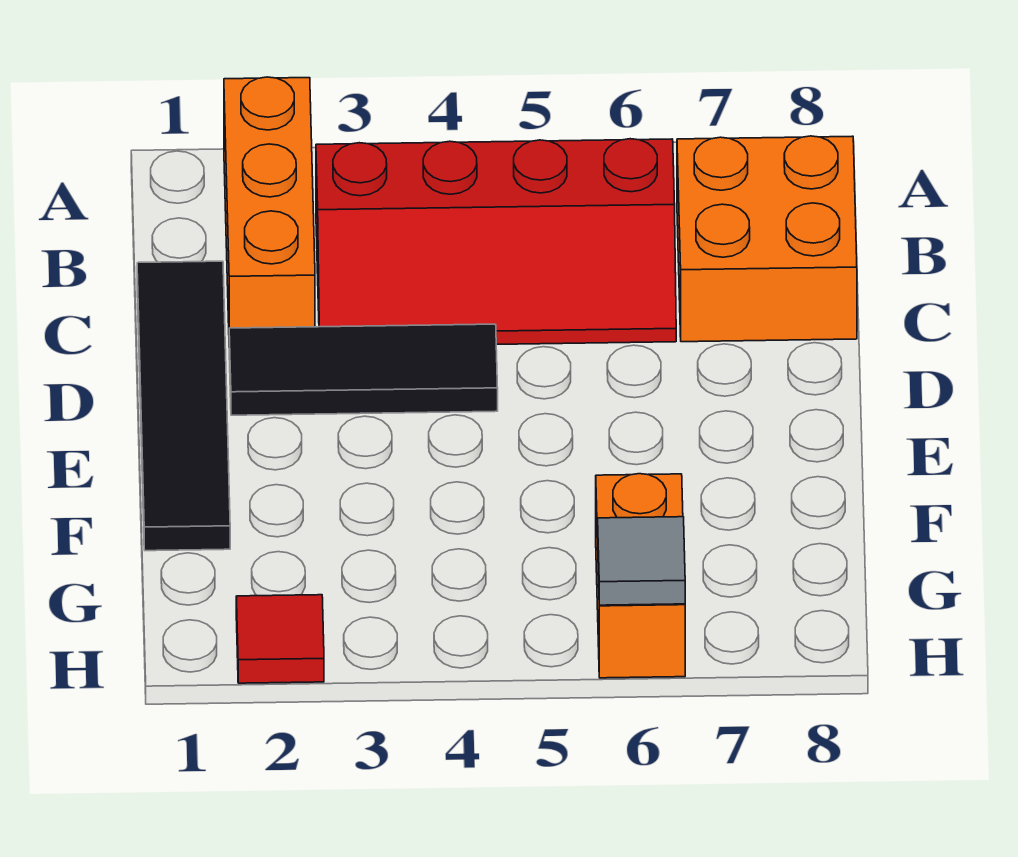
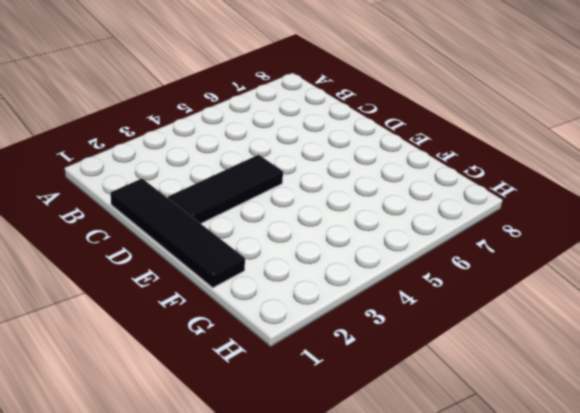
none -> orange brick A2:C2 level 1
none -> red slope B3:C6 level 1 top B

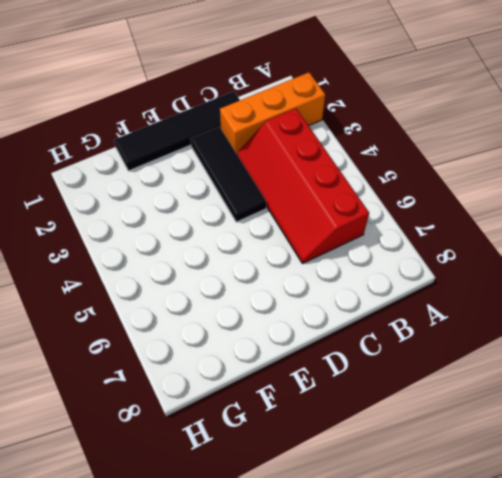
none -> orange brick B7:C8 level 1
none -> orange brick G6:H6 level 1

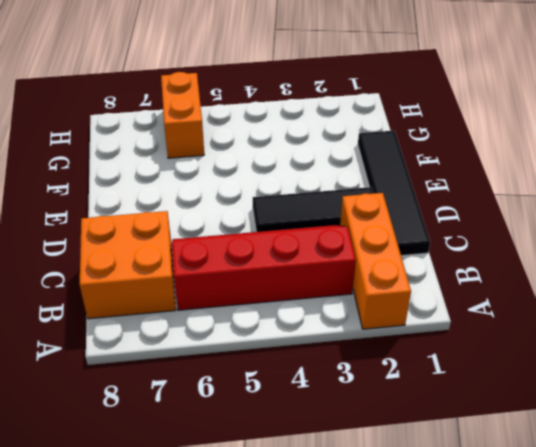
none -> red tile H2 level 1
none -> grey tile H6 level 2

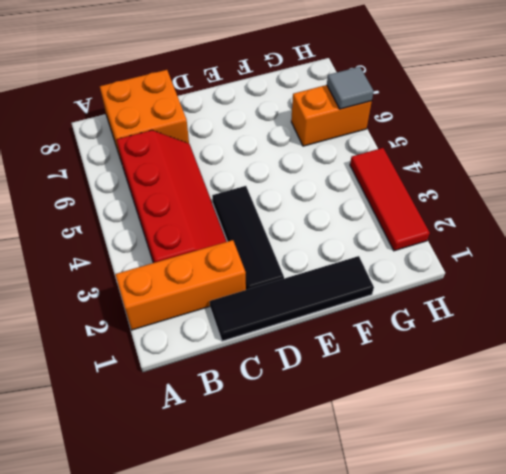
red tile H2:H4 level 1 -> red tile H2 level 1

